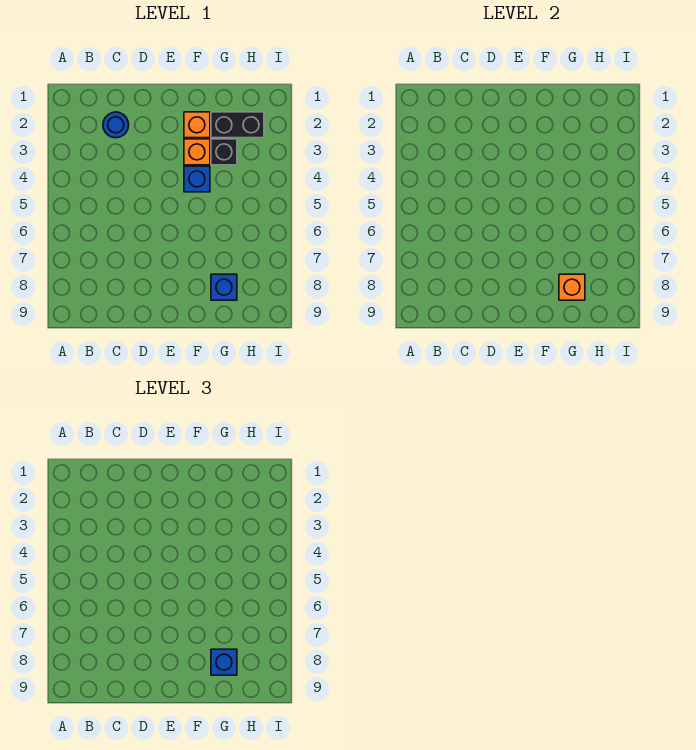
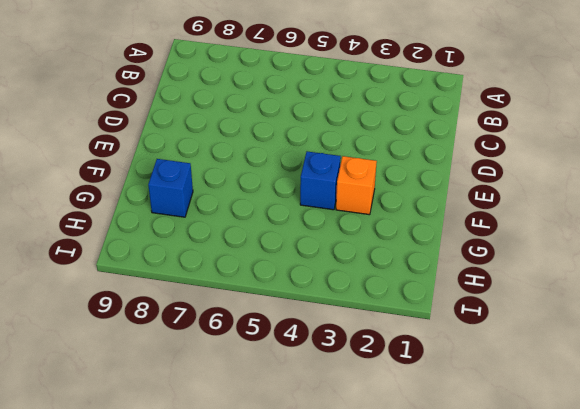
none -> blue round brick C2 level 1
none -> orange brick F2 level 1

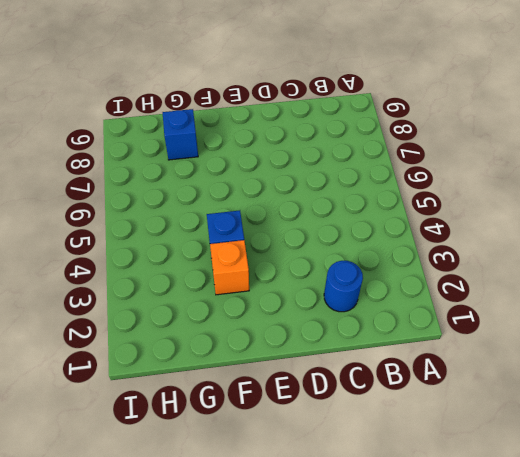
none -> orange brick F2 level 1
none -> black brick G2:H2 level 1

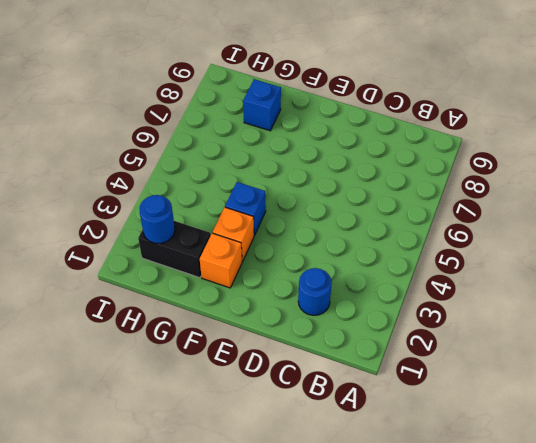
blue round brick H2 level 2 -> none
none -> black brick G3 level 1
none -> orange brick G8 level 2

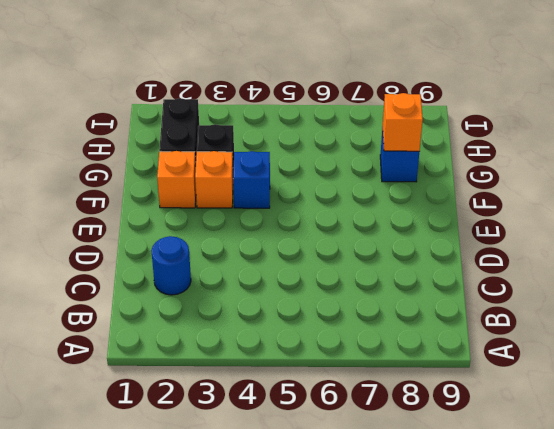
none -> blue brick G8 level 3

